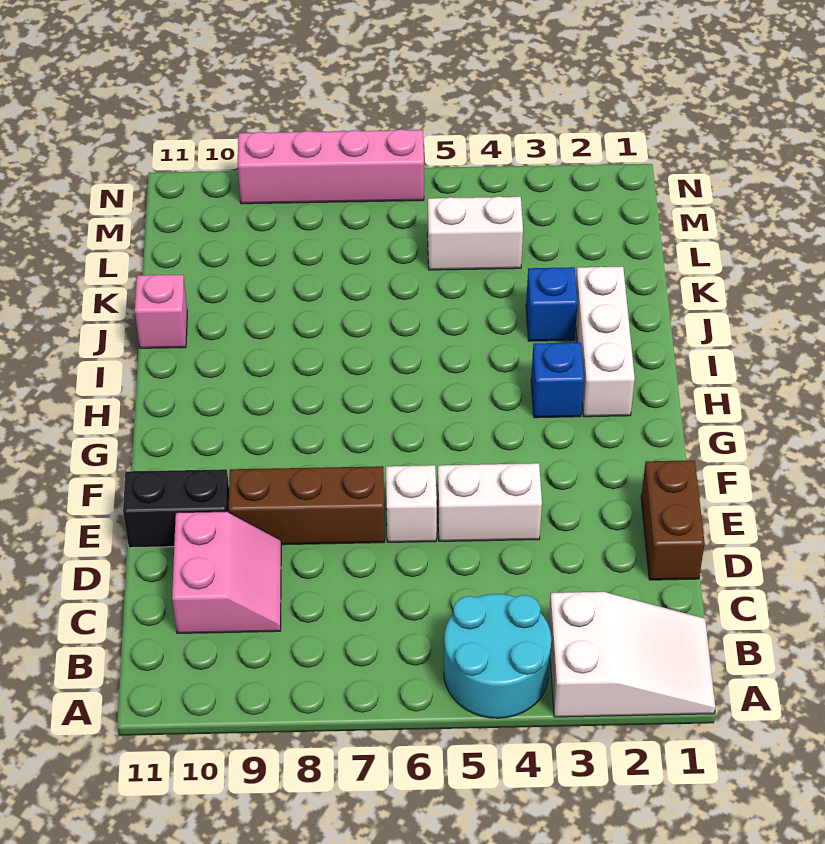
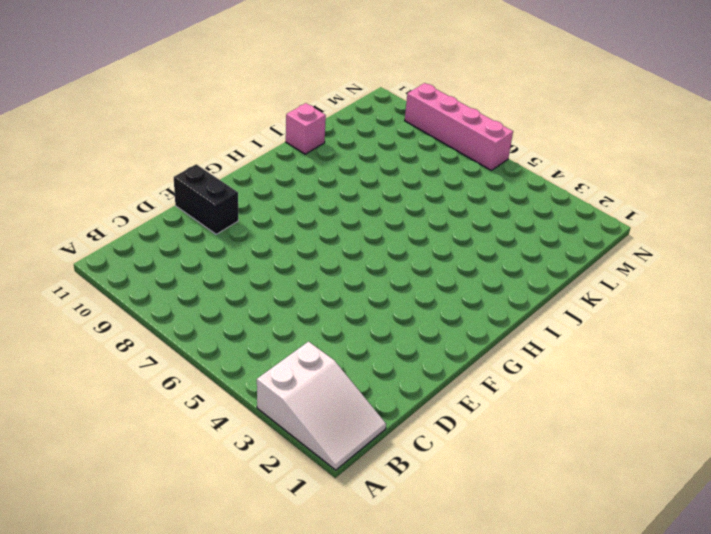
none -> cyan round brick A4:B5 level 1
none -> pink slope C9:D10 level 1 top 10
none -> brown brick D1:E1 level 1

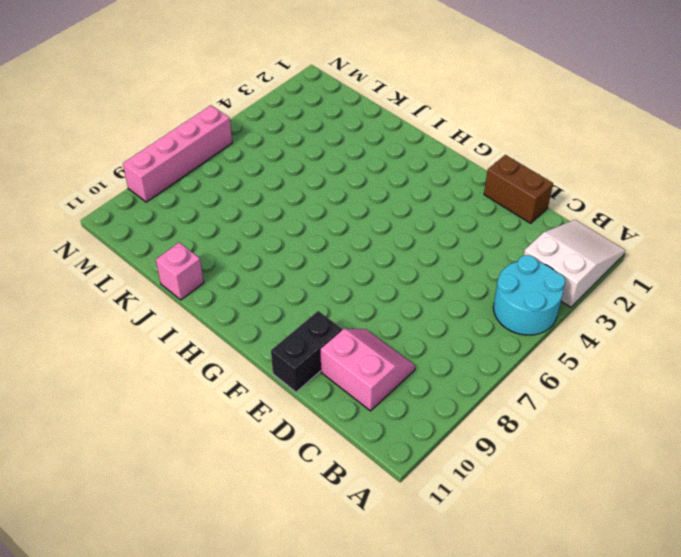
none -> white brick E4:E5 level 1
none -> white brick E6 level 1
none -> brown brick E7:E9 level 1

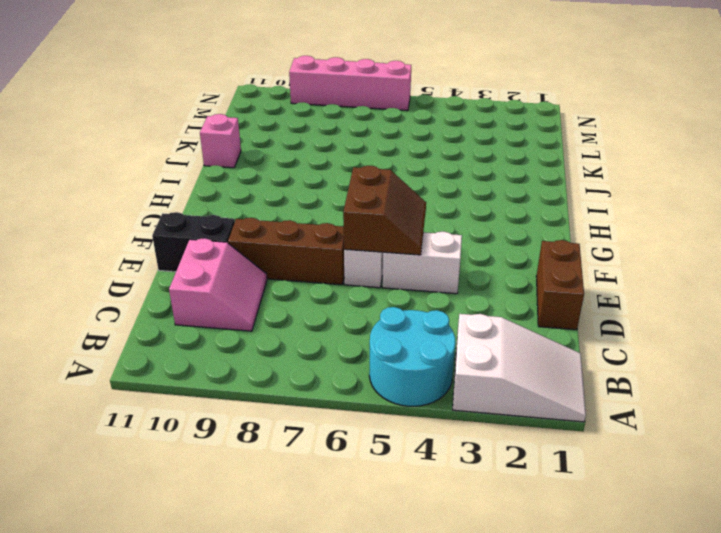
brown slope E5:F6 level 2 top 6 -> none
none -> white brick H2:J2 level 1
none -> blue brick H3 level 1
none -> blue brick J3 level 1

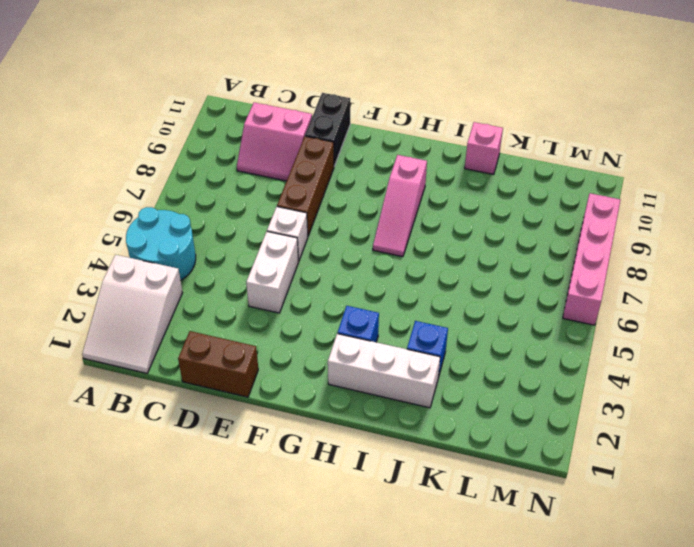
pink slope H7:H9 level 1 top 9 -> none
none -> white brick L4:L5 level 1

